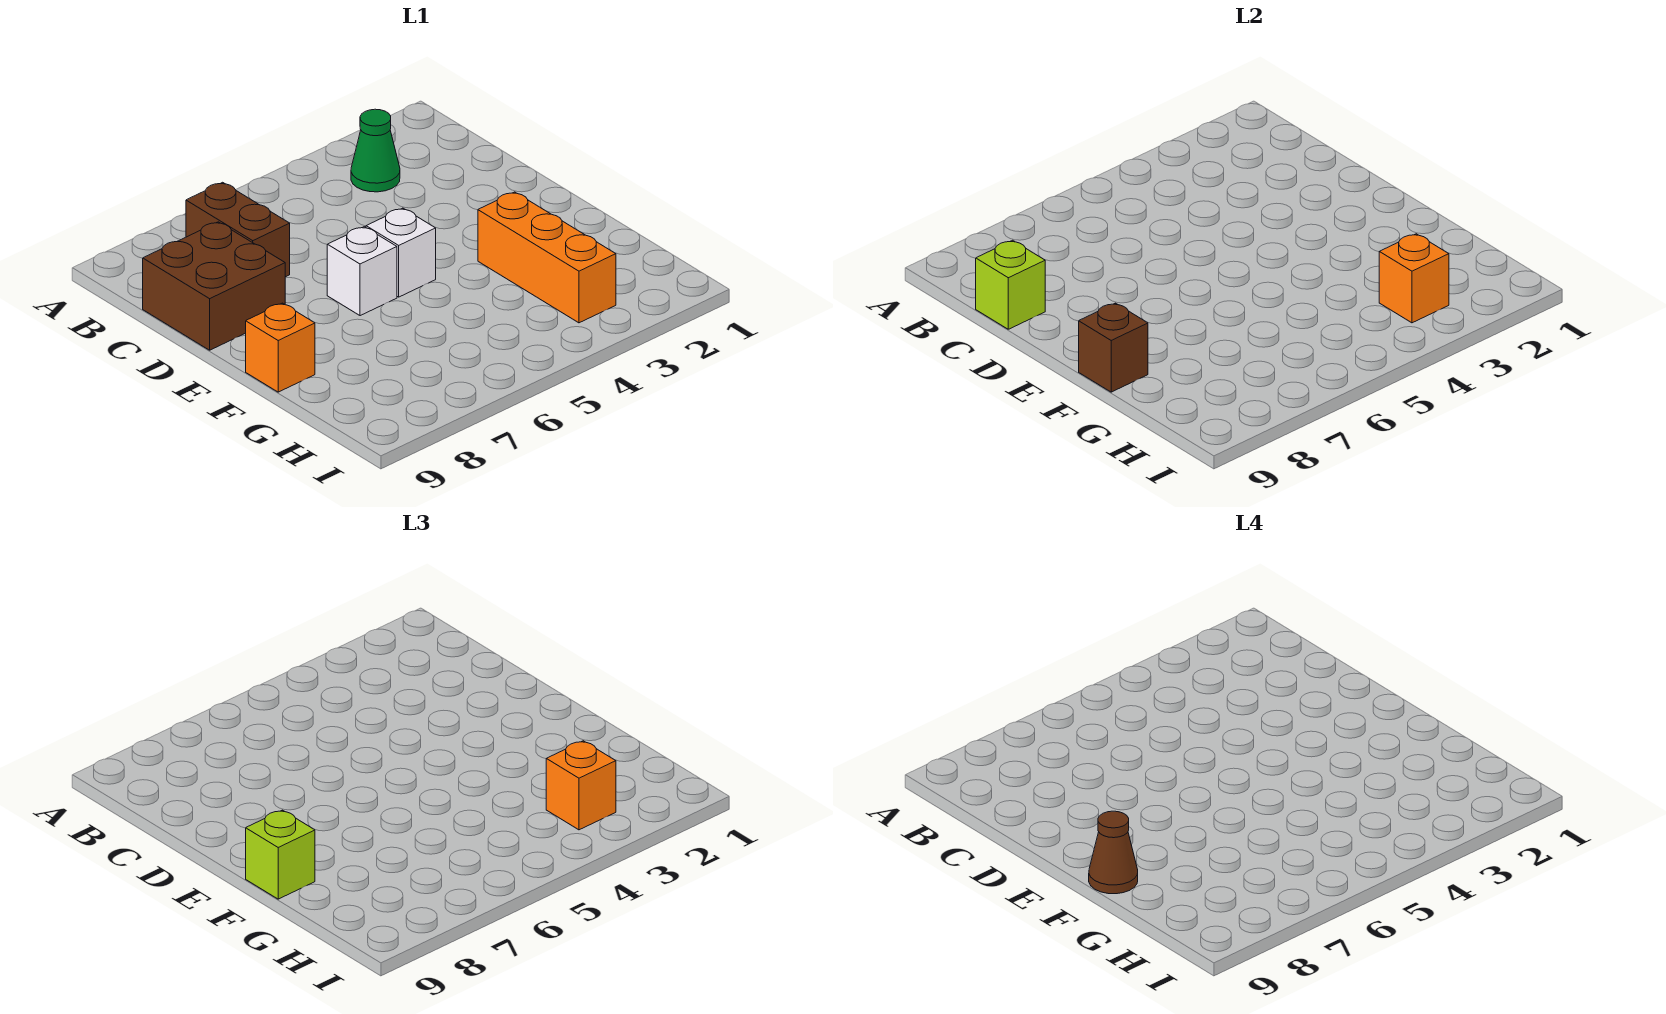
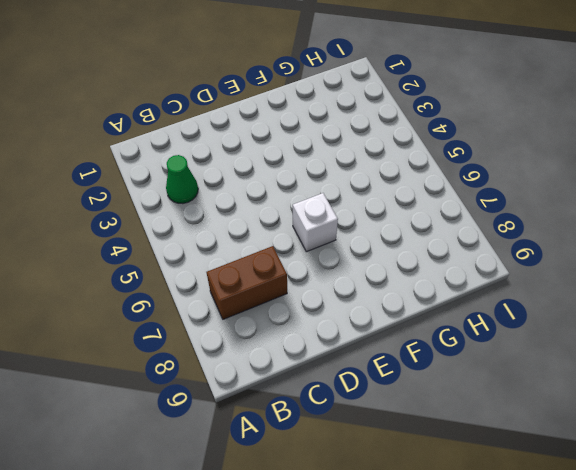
none -> brown brick C8:D9 level 1
none -> white brick E5 level 1
none -> orange brick F3:H3 level 1

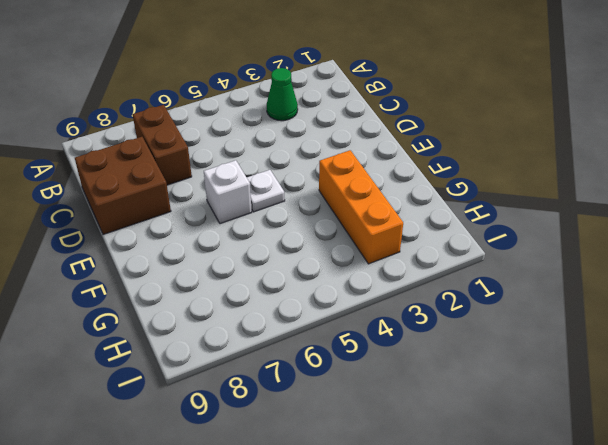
white plate E5 level 1 -> white brick E5 level 1
none -> orange brick F9 level 1
none -> lime brick C9 level 2
none -> brown brick F9 level 2

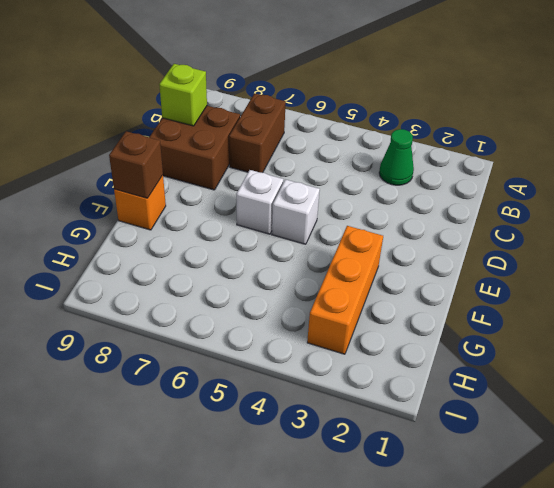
none -> orange brick H3 level 2
none -> lime brick F9 level 3
none -> orange brick H3 level 3

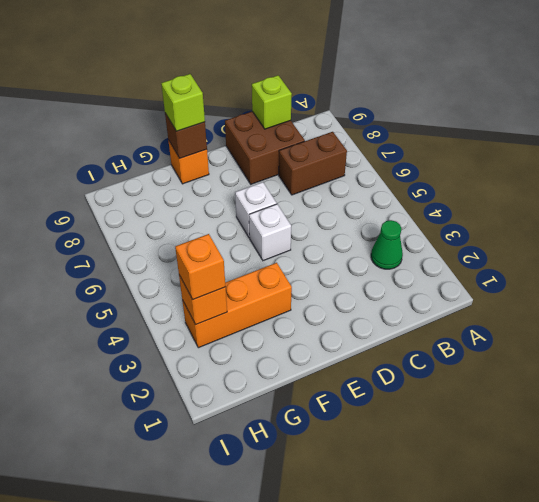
none -> brown cone F9 level 4

